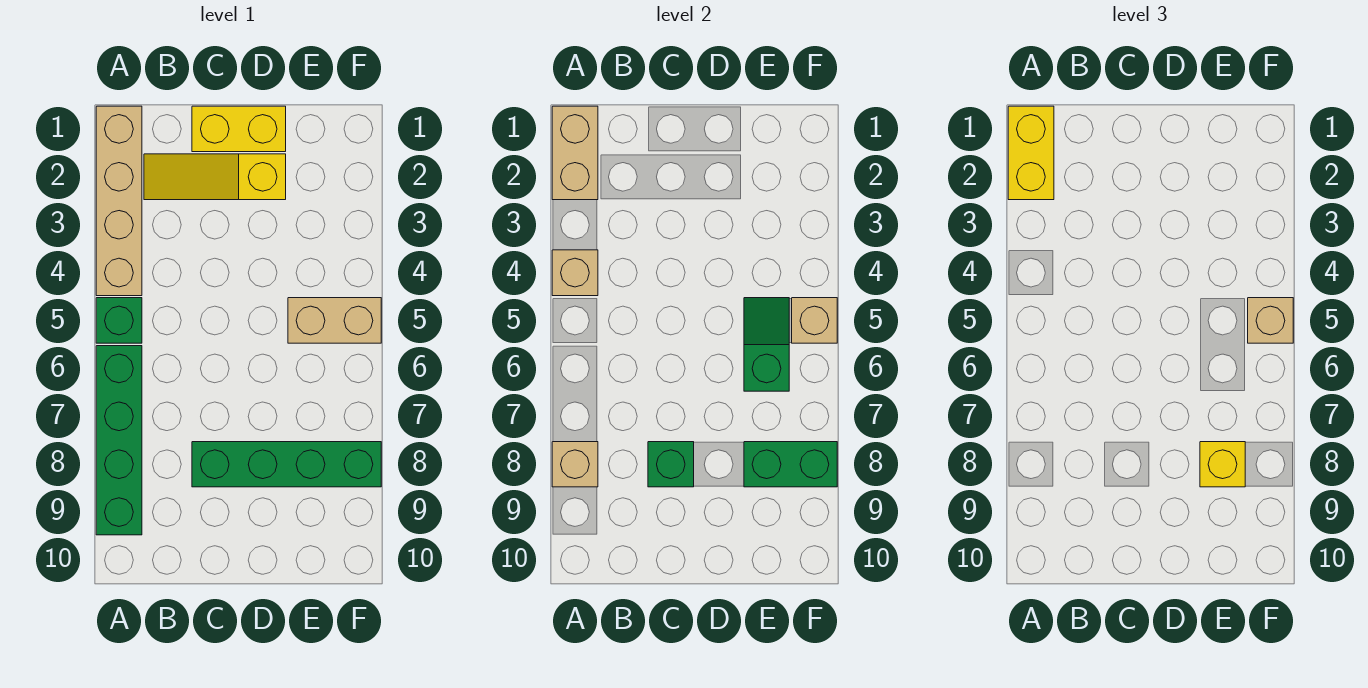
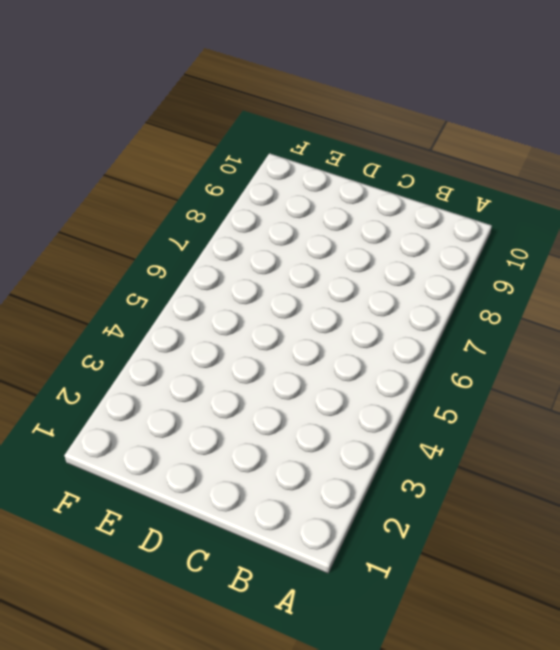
none -> tan brick A1:A4 level 1
none -> green brick A5 level 1
none -> green brick A6:A9 level 1

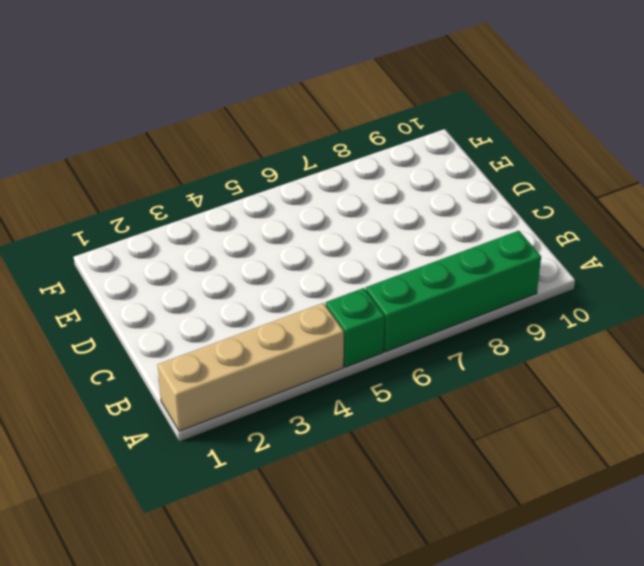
none -> yellow slope B2:D2 level 1 top D
none -> yellow brick C1:D1 level 1
none -> green brick C8:F8 level 1

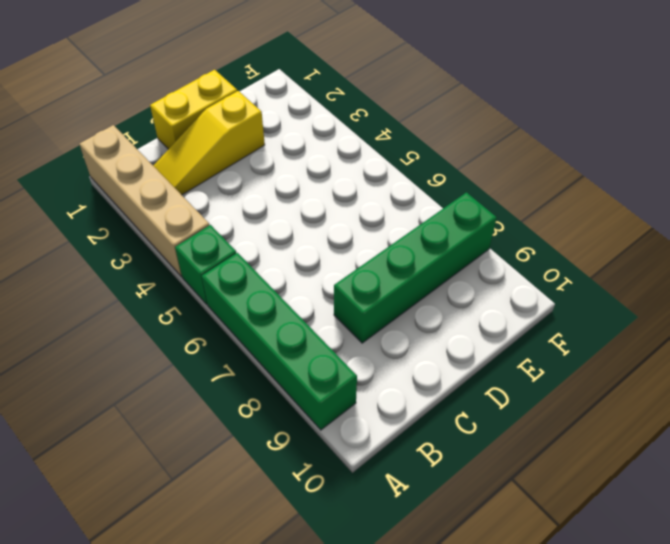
none -> tan brick E5:F5 level 1
none -> tan brick A1:A2 level 2
none -> tan brick A4 level 2

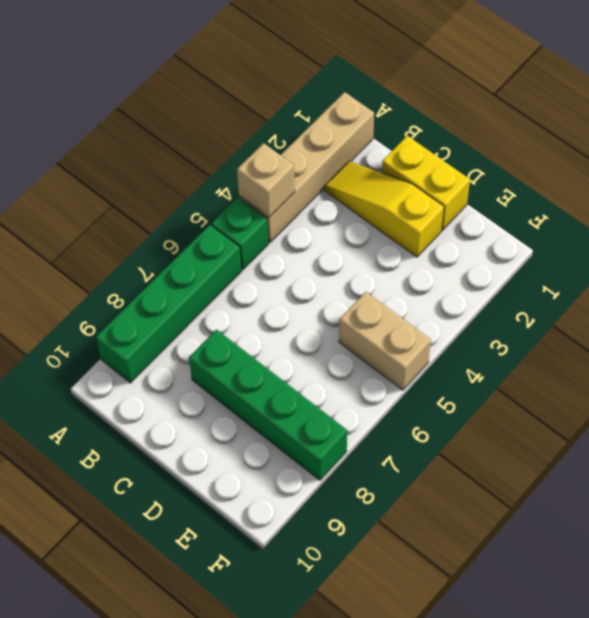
none -> tan brick A1:A2 level 2
none -> tan brick A8 level 2
none -> green brick C8 level 2

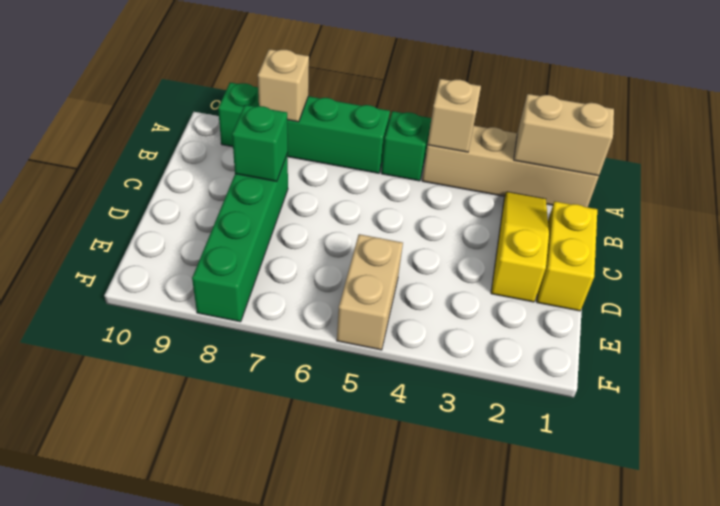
none -> green slope E5:E6 level 2 top 6
none -> green brick E8:F8 level 2
none -> tan brick F5 level 2

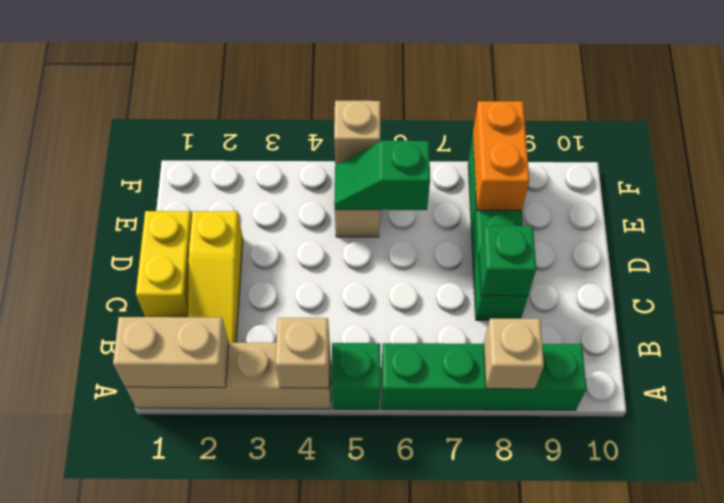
orange brick E8:F8 level 2 -> green brick E8:F8 level 2
none -> yellow brick A1:A2 level 3
none -> yellow brick E8 level 3
none -> tan brick F5 level 3

